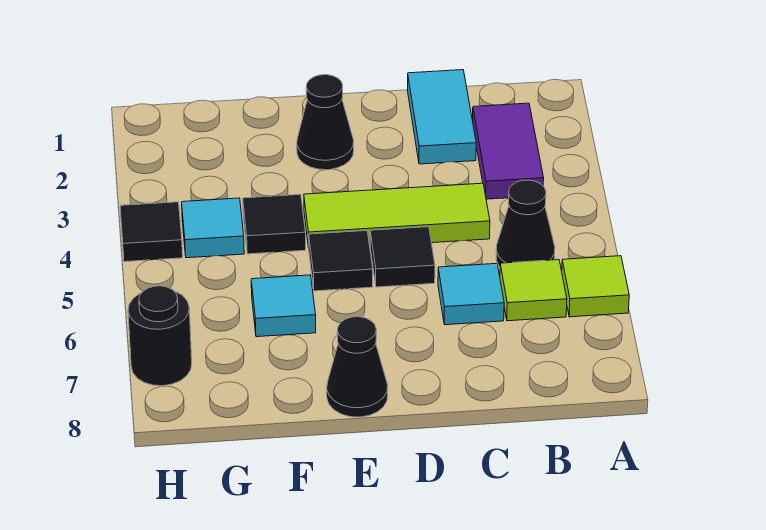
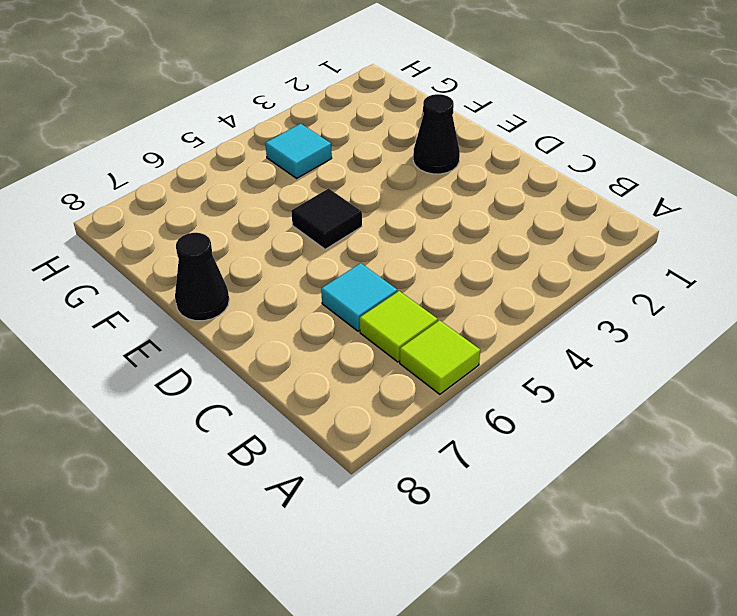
none -> purple tile B2:B3 level 1
none -> black cone B5 level 1
none -> cyan tile C1:C2 level 1

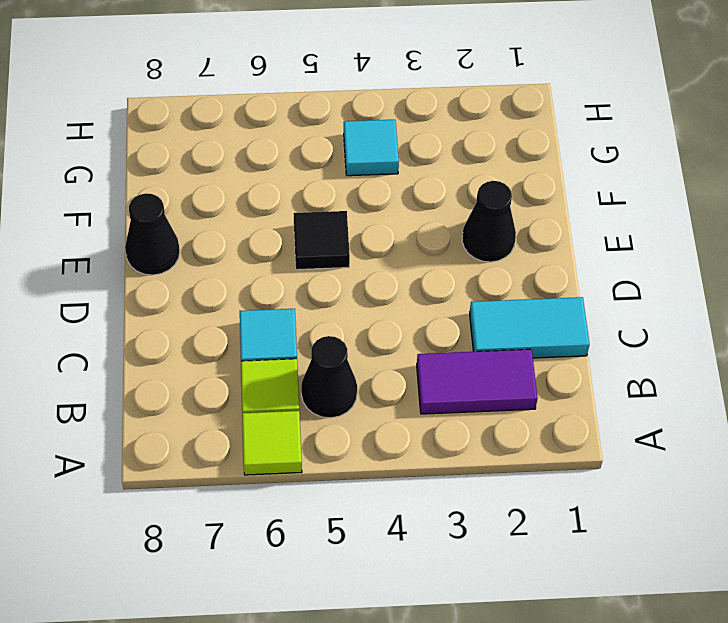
none -> lime tile C4:E4 level 1
none -> black tile D5 level 1
none -> black tile F4 level 1

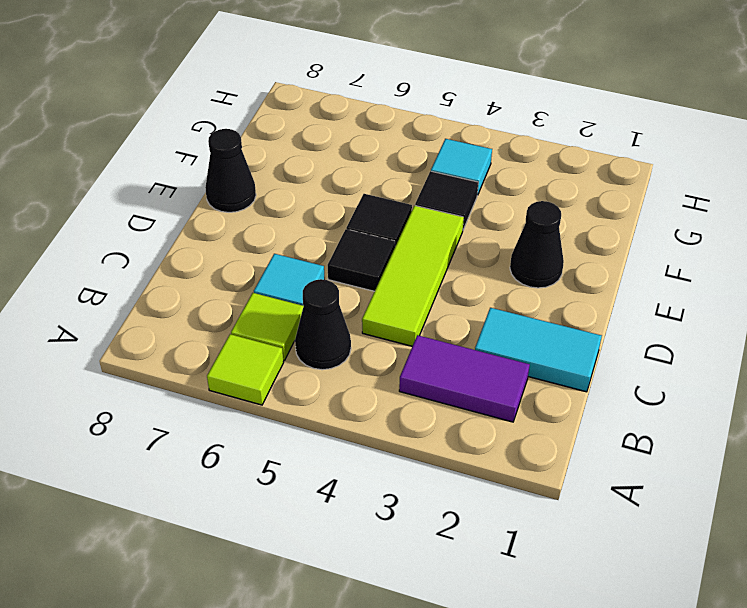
none -> cyan tile F6 level 1
none -> black tile H4 level 1
none -> black round brick H7 level 1

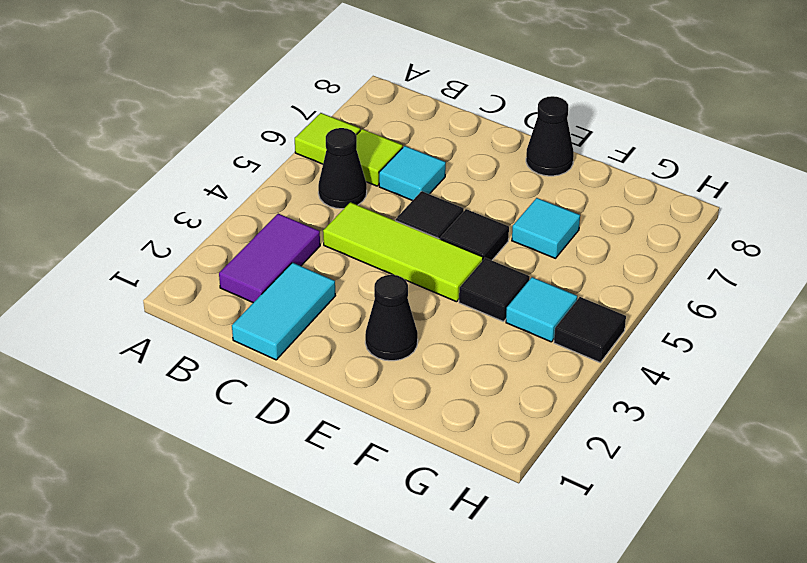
none -> black round brick H7 level 1

